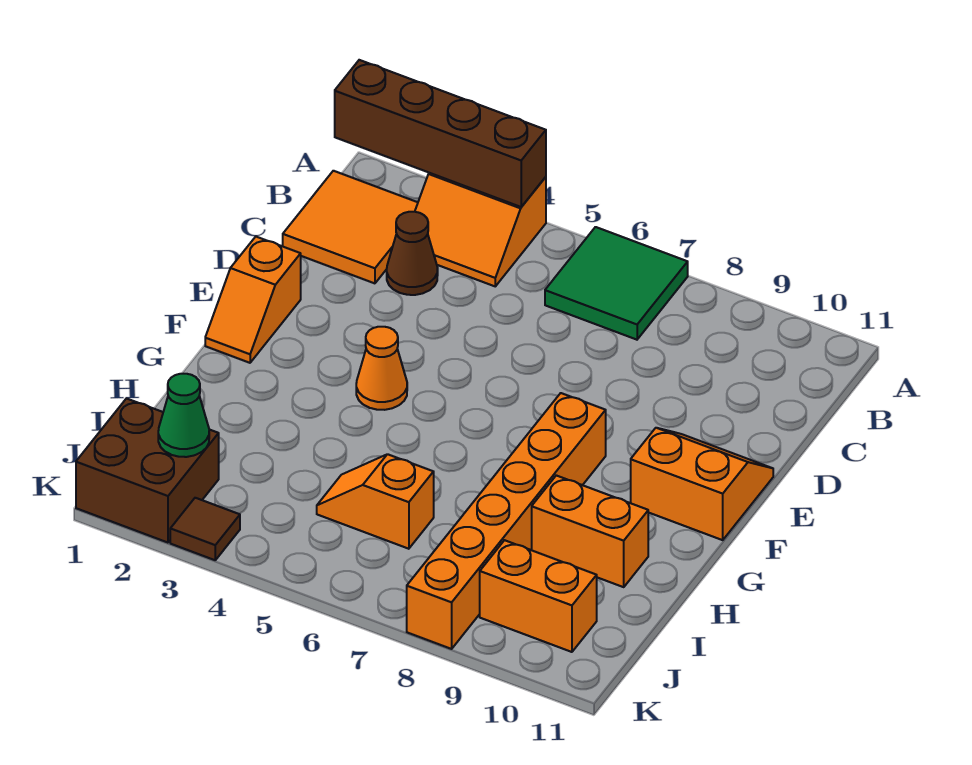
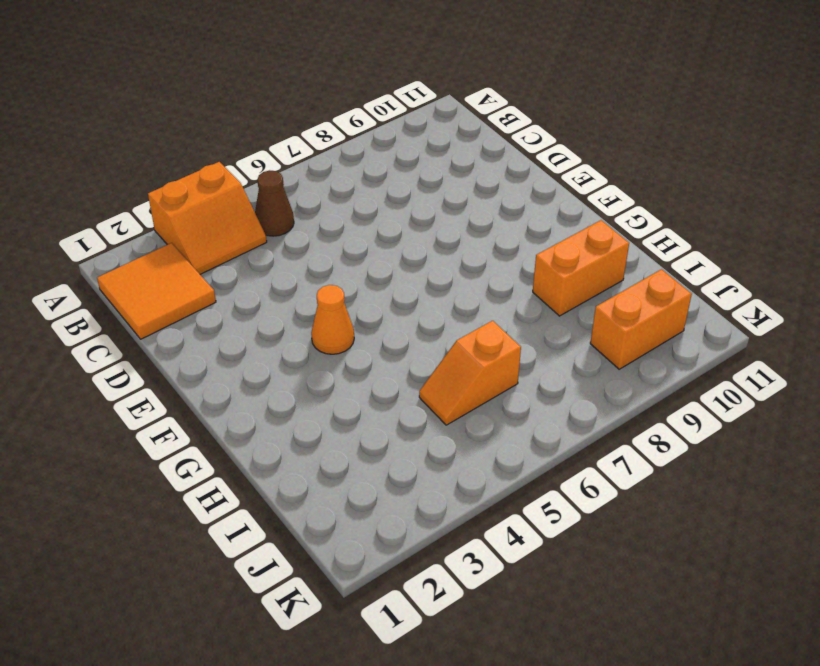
brown cone B5 level 1 -> brown cone C3 level 1
none -> green tile A6:B7 level 1
none -> orange slope E1:F1 level 1 top E
none -> orange slope E10:F11 level 1 top F

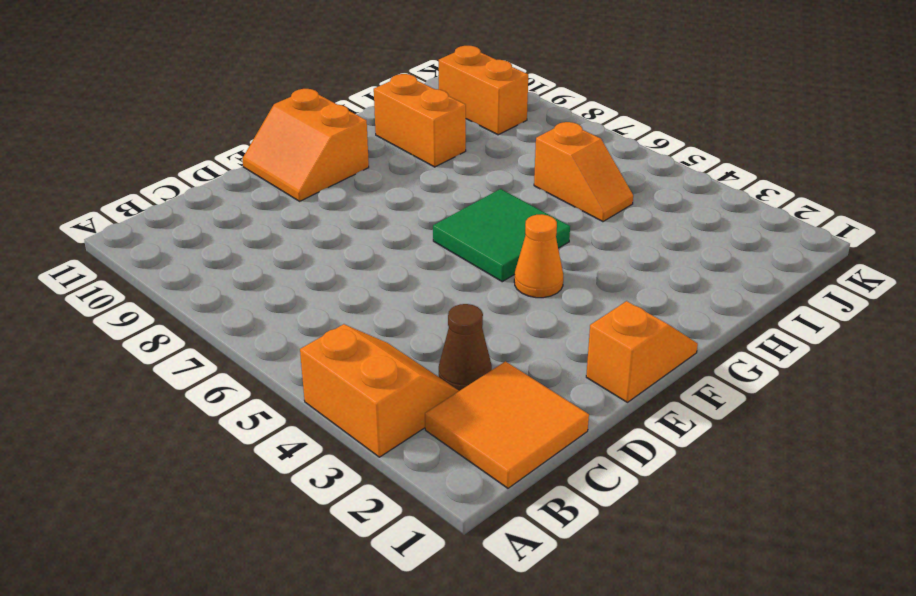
green tile F5:G6 level 1 -> green tile A6:B7 level 1
none -> orange brick F8:K8 level 1
none -> brown brick J1:K2 level 1
none -> brown tile K3 level 1

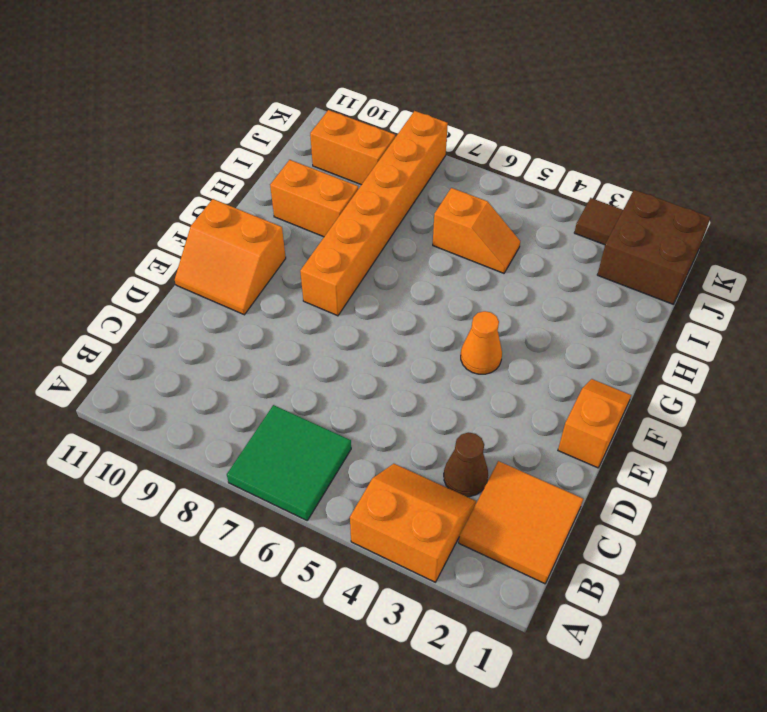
none -> brown brick A1:A4 level 2
none -> green cone J2 level 2

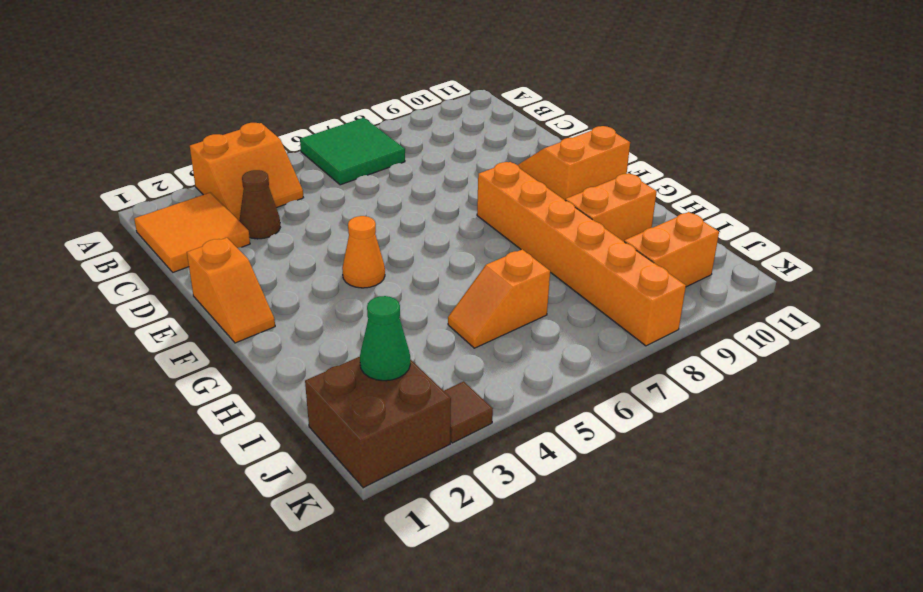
none -> brown brick A1:A4 level 2

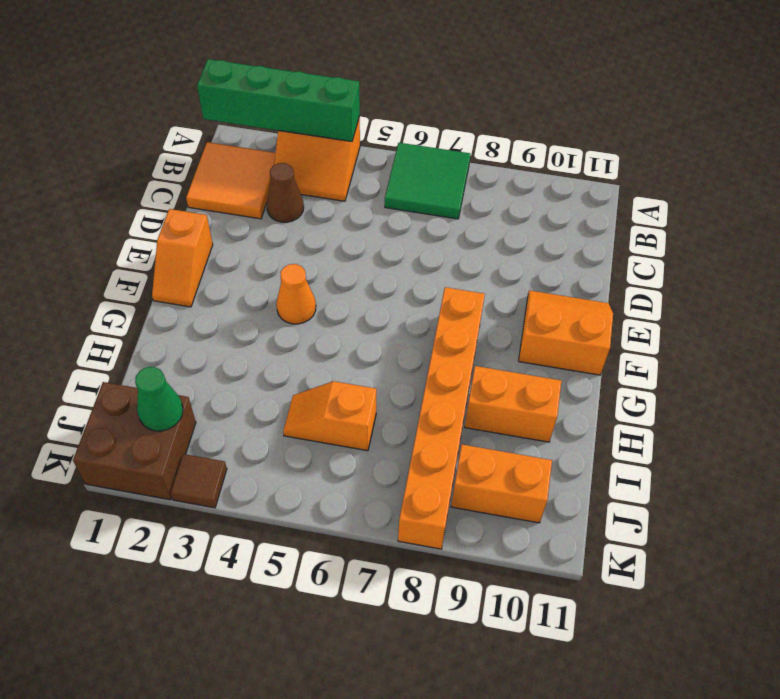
green brick A1:A4 level 2 -> brown brick A1:A4 level 2

